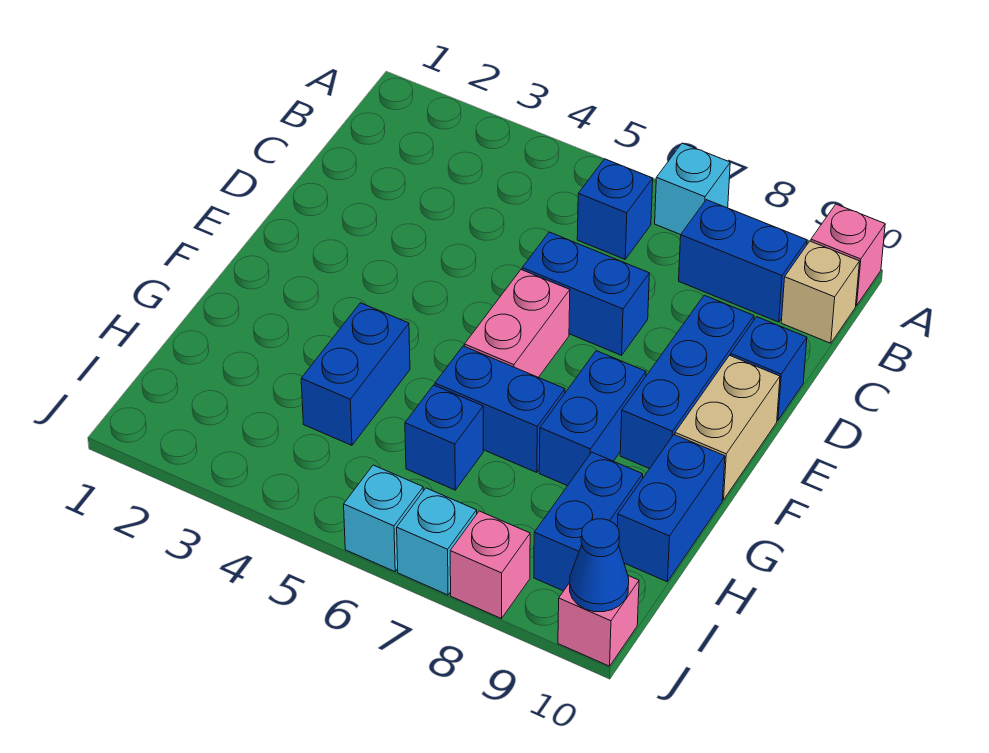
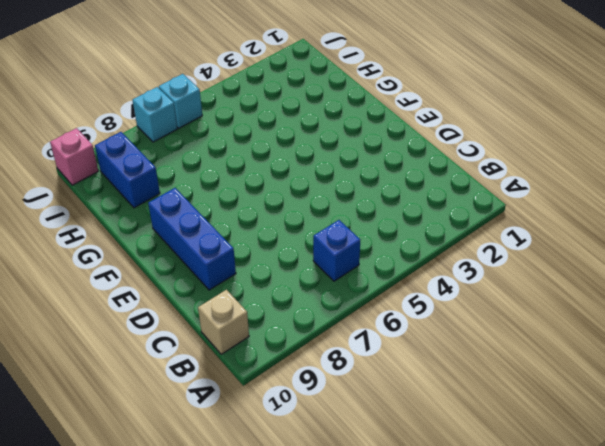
none -> cyan brick A7 level 1
none -> pink brick A10 level 1
none -> blue brick B8:B9 level 1

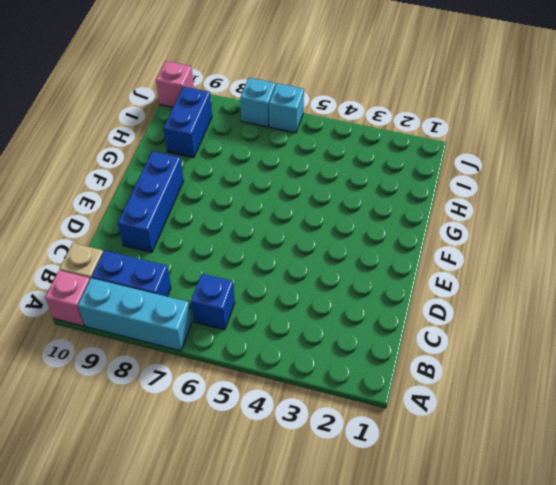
cyan brick A7:A9 level 1 -> cyan brick A7 level 1
none -> blue brick D6:D7 level 1
none -> blue brick D10 level 1
none -> pink brick E6:F6 level 1

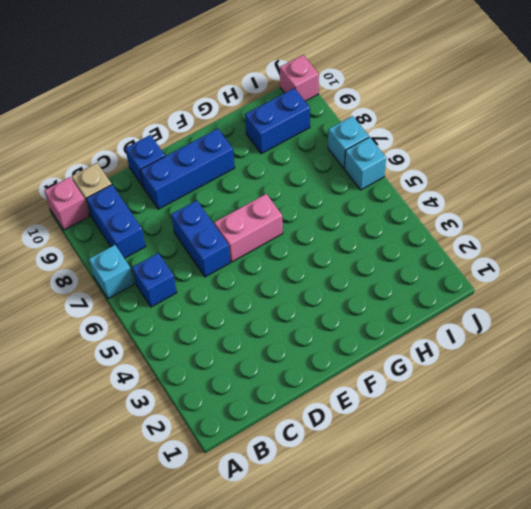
none -> tan brick E10:F10 level 1
none -> blue brick F8:G8 level 1
none -> blue brick G4:H4 level 1

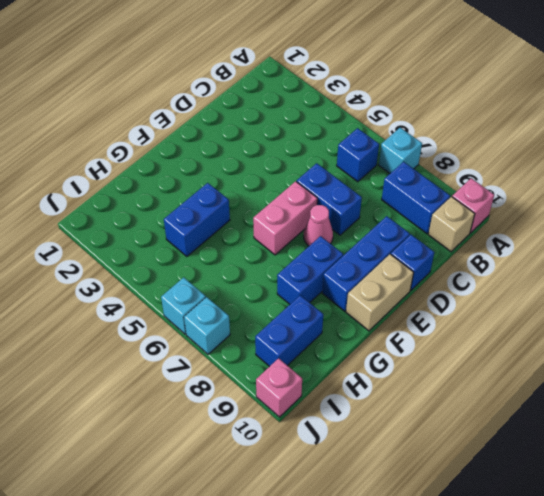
pink cone E7 level 1 -> none
none -> blue brick G6:G7 level 1
none -> blue brick G10:H10 level 1
none -> blue brick H6 level 1

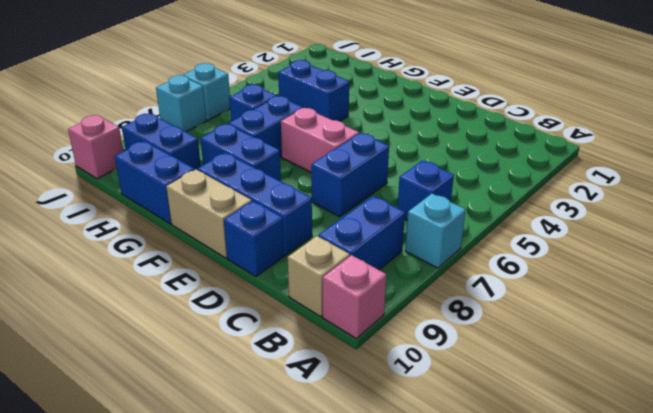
none -> pink brick J8 level 1
none -> blue cone J10 level 2

